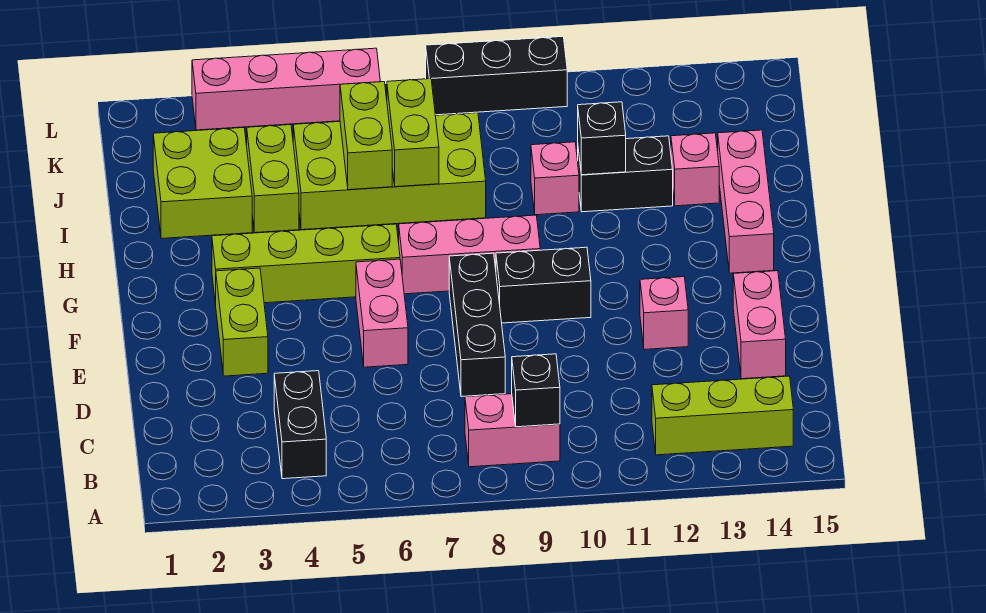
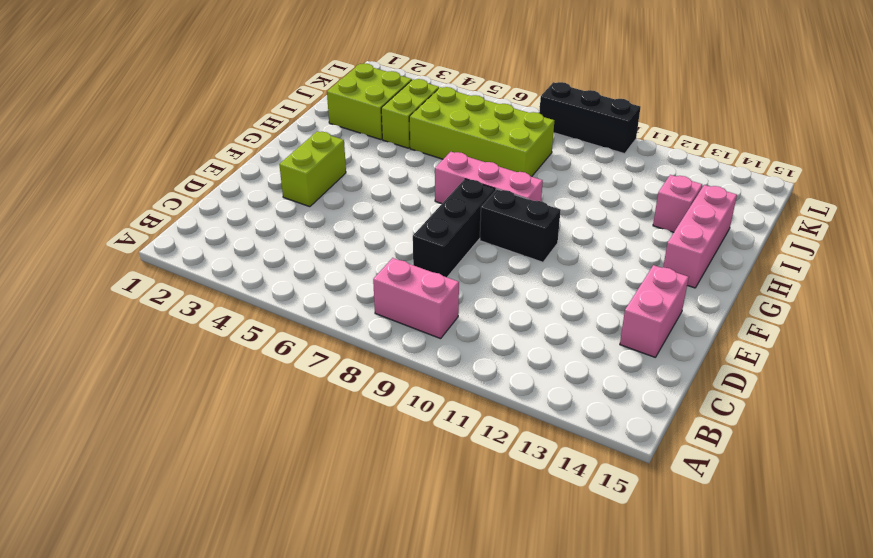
none -> black brick B4:C4 level 1
none -> lime brick B12:B14 level 1
none -> pink brick E6:F6 level 1

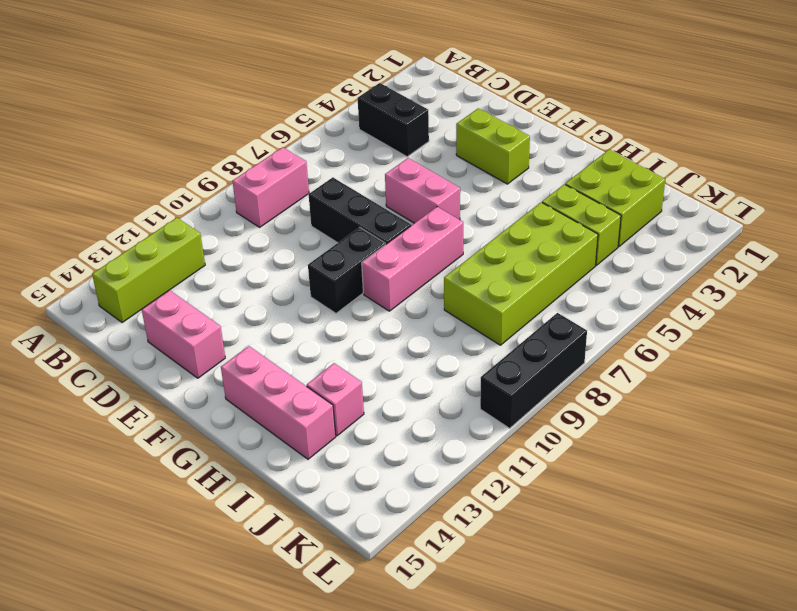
none -> pink brick E12 level 1
none -> lime brick G3:G6 level 1
none -> pink brick I10 level 1

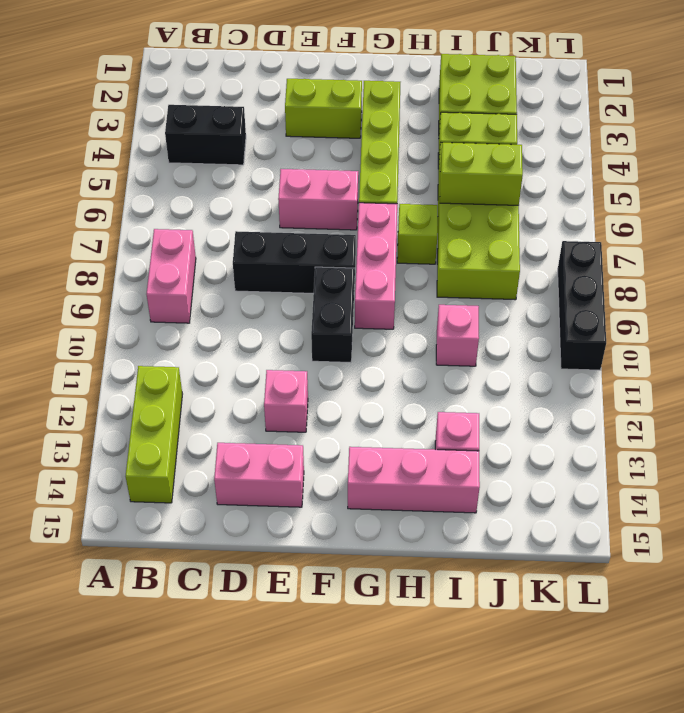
lime brick H7 level 1 -> none
none -> black brick I11:I12 level 1
none -> pink brick L3:L6 level 1
none -> black brick B9 level 2

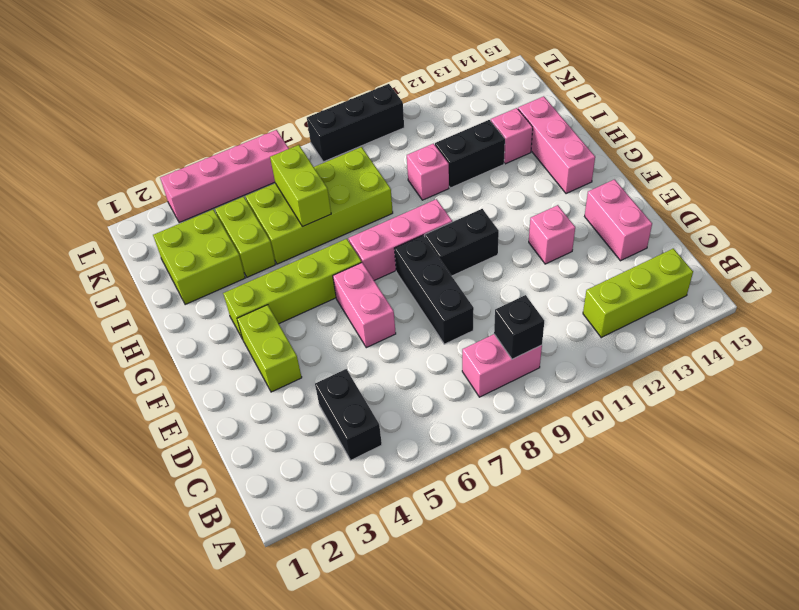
none -> lime brick I7:J7 level 2
none -> black brick I11 level 2

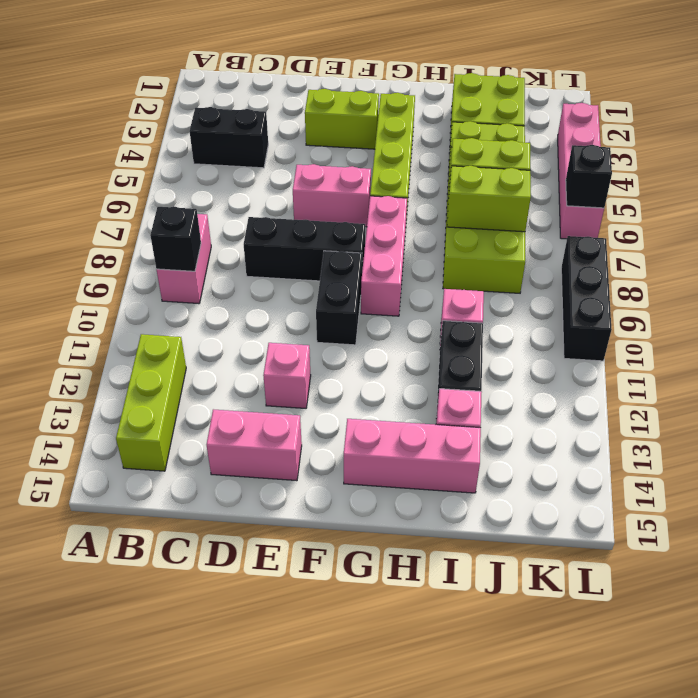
black brick L6 level 2 -> black brick I11 level 2

